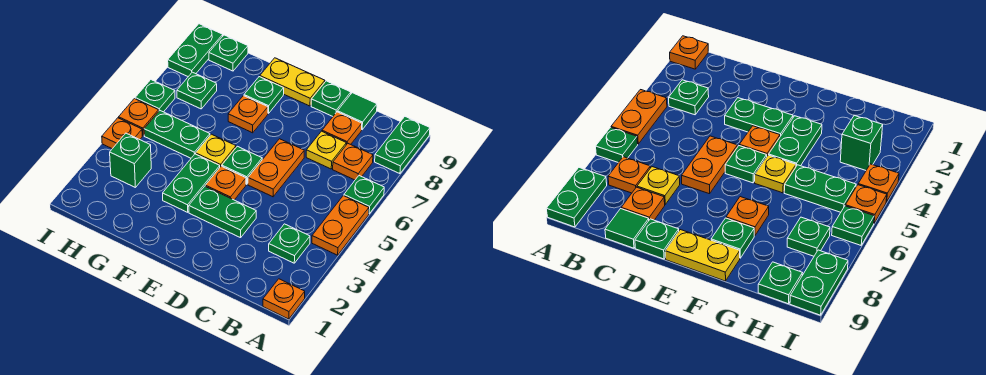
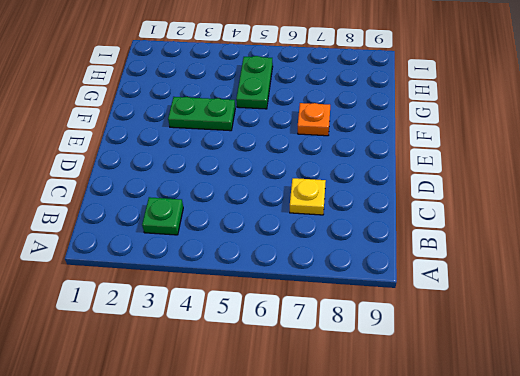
none -> orange plate A1 level 1
none -> orange plate A4:A5 level 1
none -> green plate A6 level 1

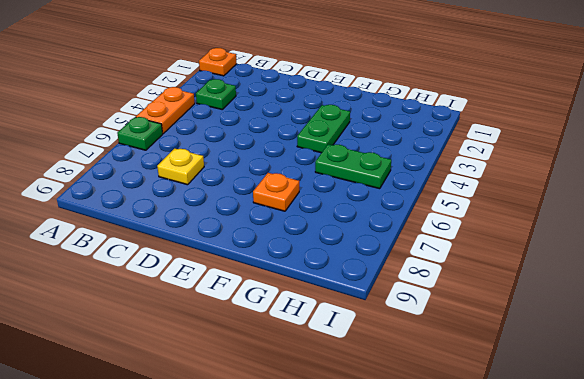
none -> green plate A8:A9 level 1
none -> orange plate B7 level 1
none -> orange plate C8 level 1

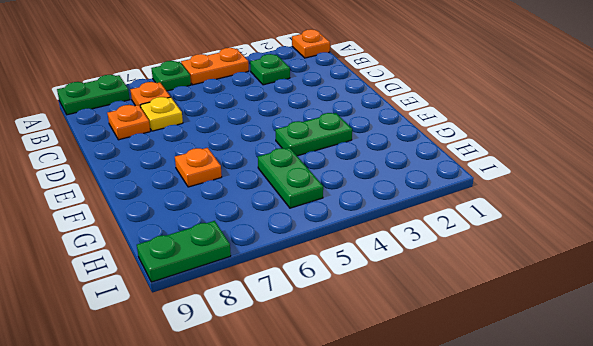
none -> green tile C9 level 1
none -> green plate D3:E3 level 1
none -> orange plate D5:D6 level 1

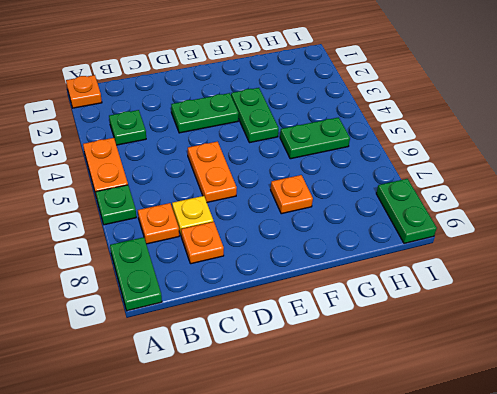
none -> green tile C9 level 1
none -> green plate D9 level 1
none -> orange plate E4 level 1

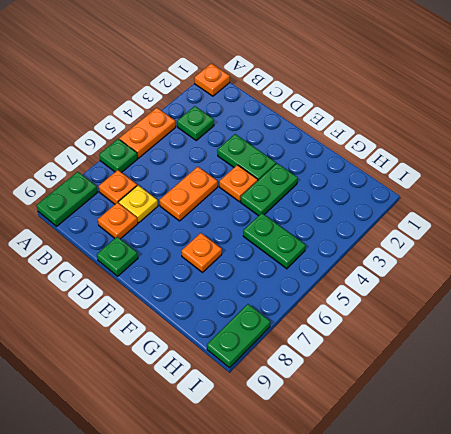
none -> green tile C9 level 1
none -> green plate E5 level 1
none -> yellow plate E9:F9 level 1

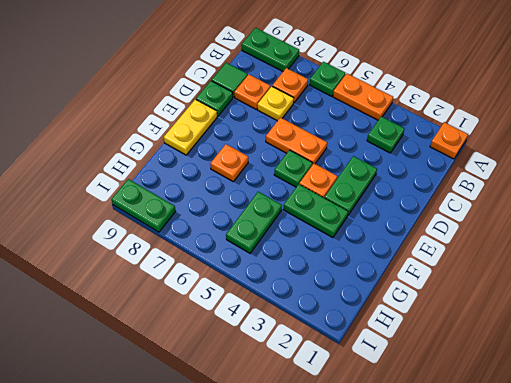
none -> yellow plate F5 level 1
none -> green plate F8 level 1
none -> green brick H3 level 1

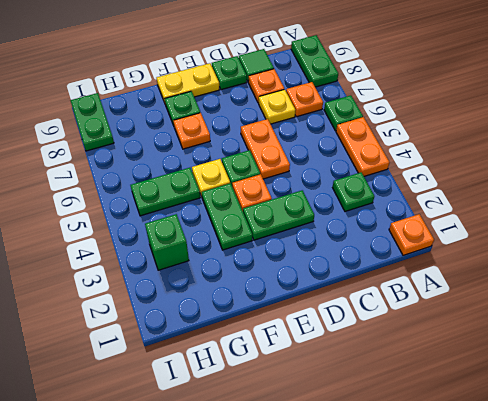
none -> green plate H7 level 1
none -> green plate H9 level 1
none -> orange plate I4 level 1

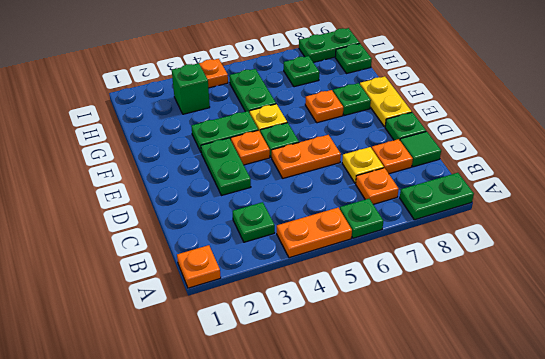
none -> orange plate I5 level 1
none -> green plate I6 level 1

